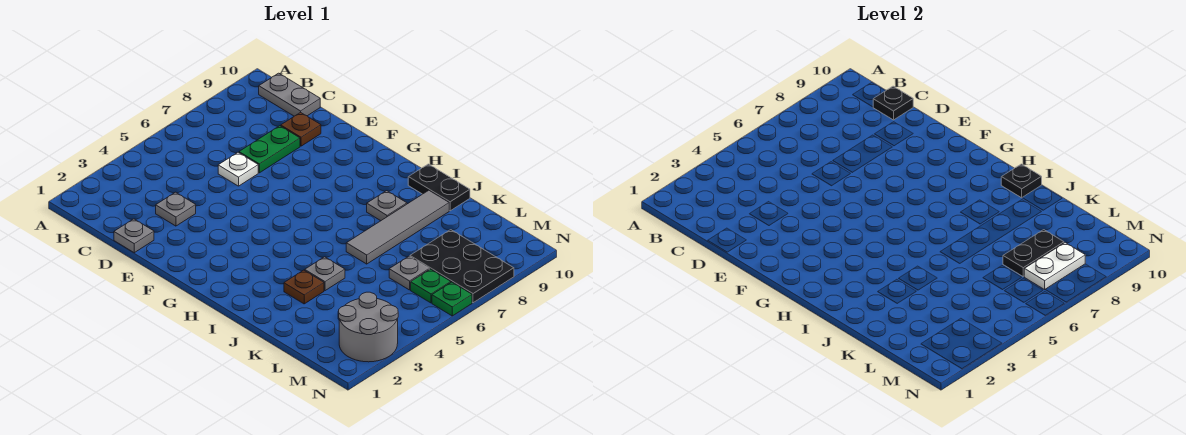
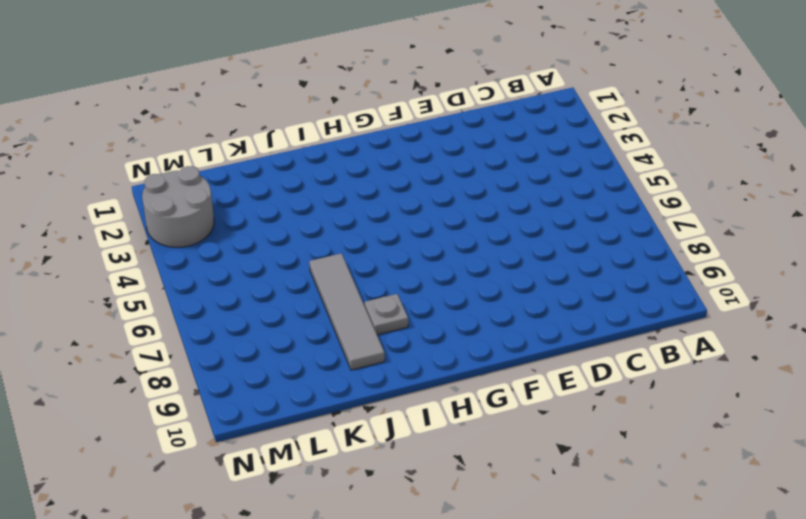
none -> grey plate B10:C10 level 1
none -> grey plate D1 level 1
none -> grey plate D3 level 1

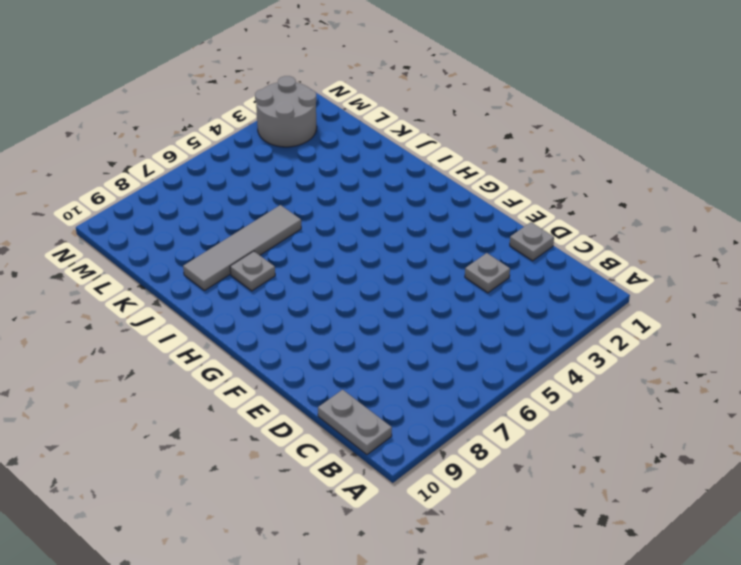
none -> white plate D6 level 1
none -> green plate D7:D8 level 1
none -> brown plate D9 level 1

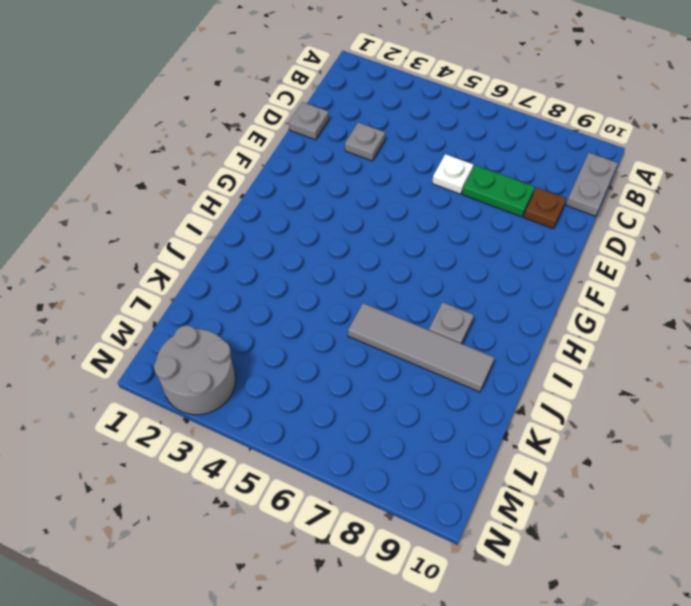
none -> black plate I10:J10 level 1
none -> brown plate J3 level 1
none -> grey plate J4 level 1

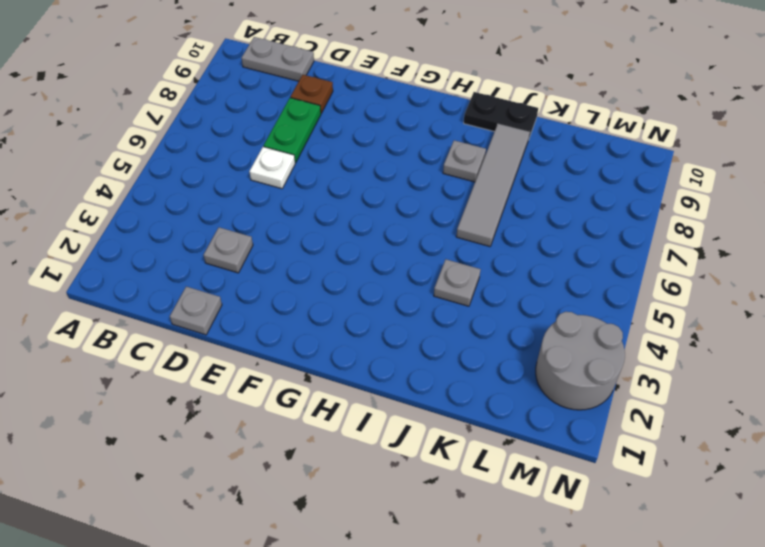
none -> brown plate J3 level 1
none -> grey plate L6 level 1
none -> black plate L7:N8 level 1

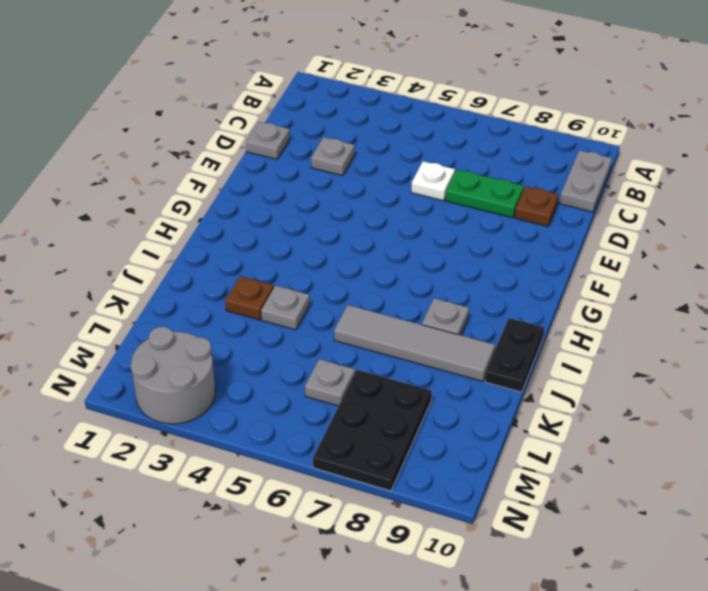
none -> green plate M6 level 1
none -> green plate N6 level 1
none -> black plate C10 level 2

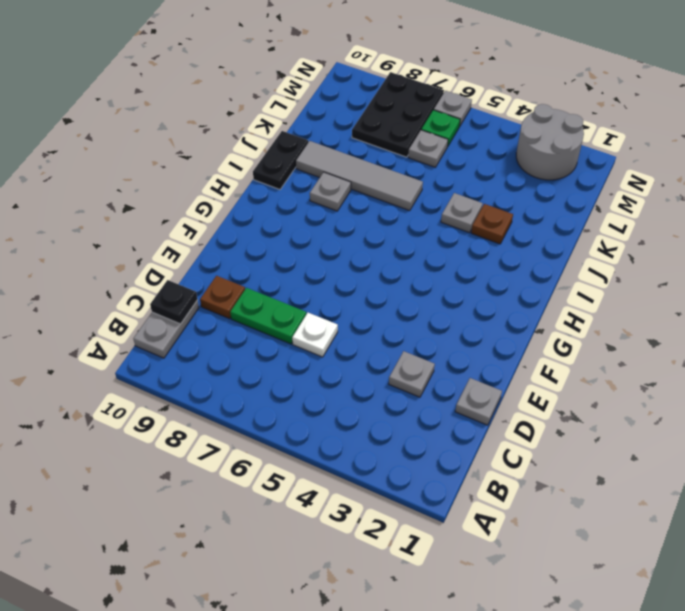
grey plate N6 level 1 -> green plate N6 level 1
none -> black plate I10 level 2
none -> black plate L7:L8 level 2
none -> white plate M7:M8 level 2

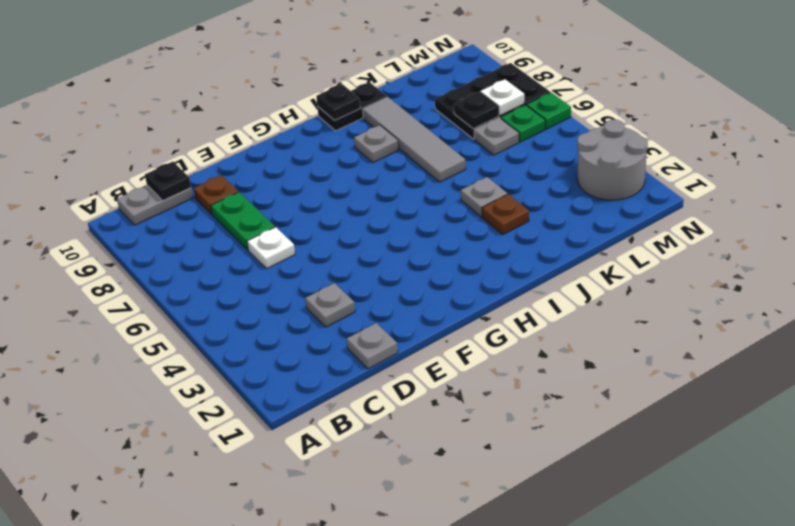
black plate L7 level 2 -> black plate L7:L8 level 2
white plate M7 level 2 -> white plate M7:M8 level 2

